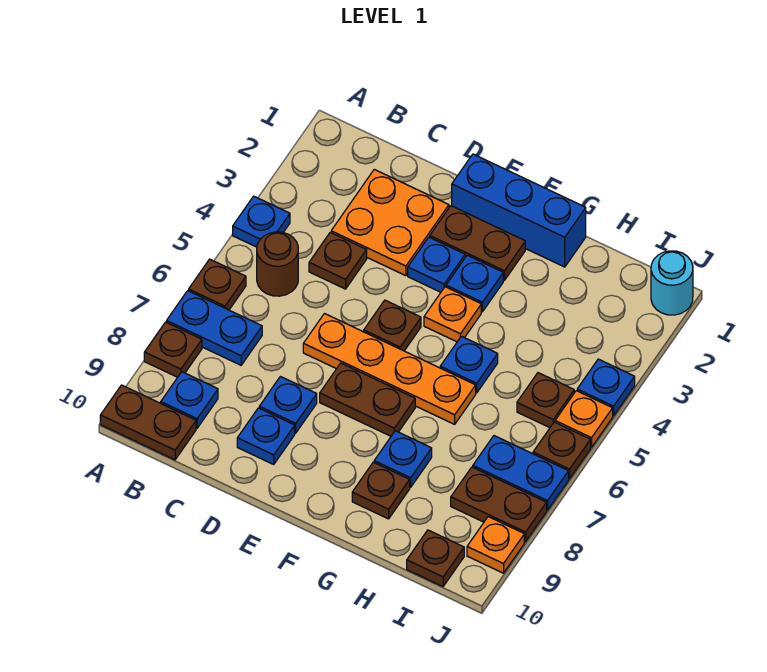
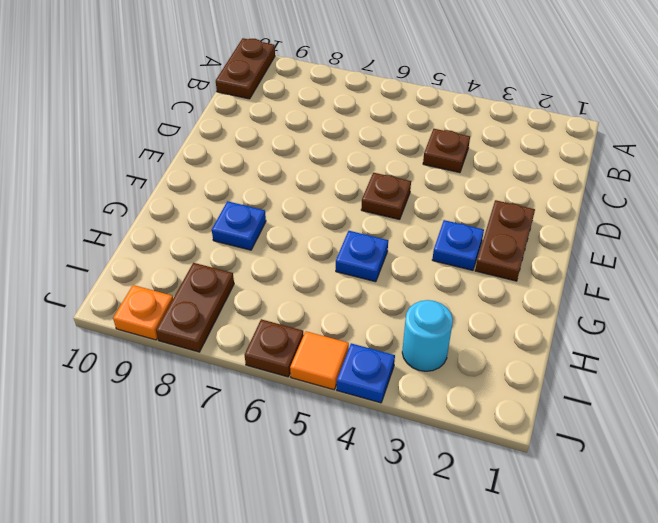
cyan round brick I3 level 1 -> cyan round brick J1 level 1
orange tile J5 level 1 -> orange plate J5 level 1
none -> blue plate A4 level 1
none -> brown plate A6 level 1
none -> blue plate A7:B7 level 1
none -> brown plate A8 level 1

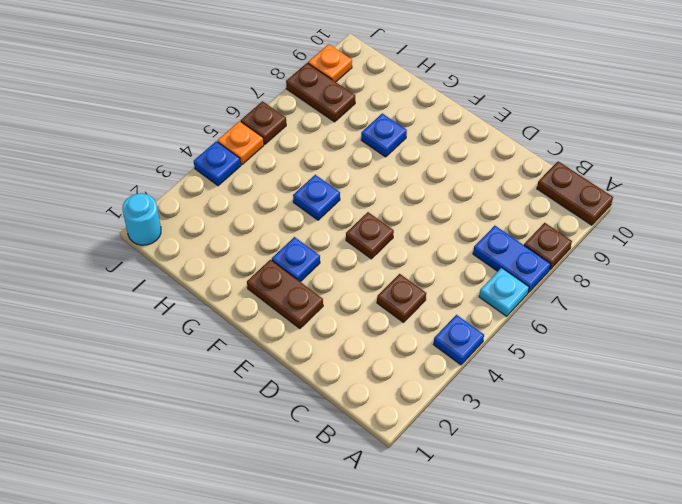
cyan plate A6 level 1 -> brown plate A6 level 1
none -> brown round brick B5 level 1
none -> blue plate B9 level 1
none -> orange plate C2:D3 level 1
none -> orange plate D6:G6 level 1

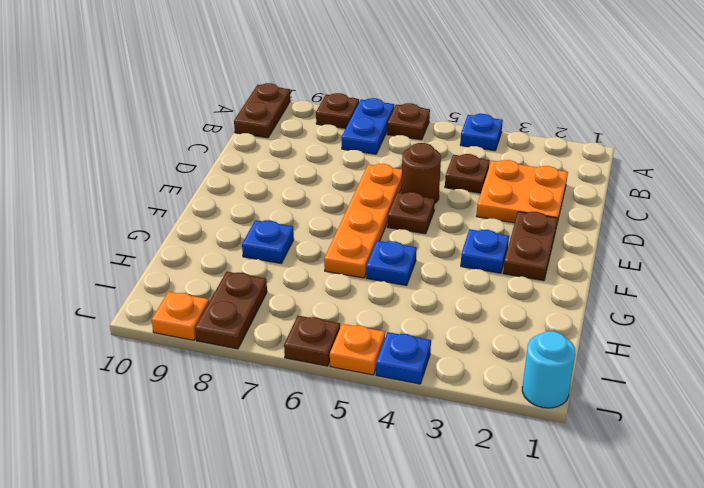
brown round brick D5 level 1 -> brown round brick B5 level 1
none -> blue plate B9 level 1
none -> blue plate D8 level 1
none -> blue plate D9 level 1
none -> blue brick E1:G1 level 1

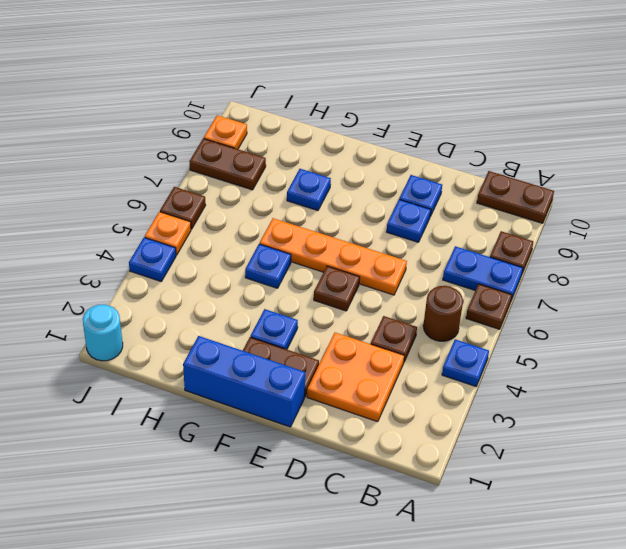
none -> blue plate B9 level 1
none -> blue plate E3 level 1
none -> brown plate E7:F7 level 1
none -> orange plate F4 level 1

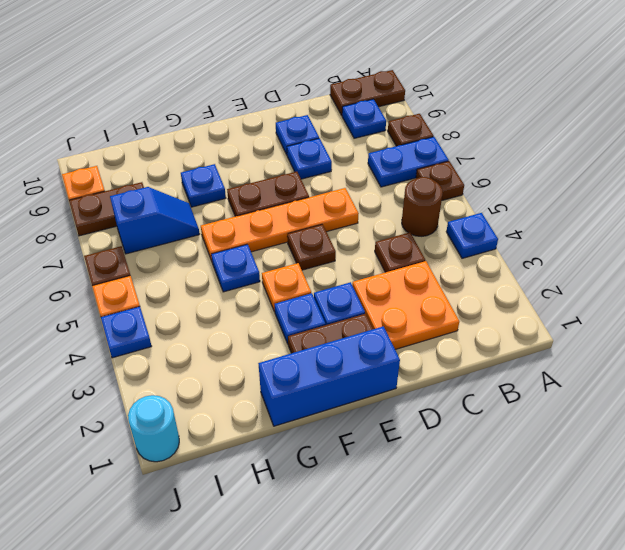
blue slope H7:I7 level 1 top I -> blue plate I7:J7 level 1
none -> brown plate G9 level 1
none -> brown plate I5 level 1
none -> brown plate I10 level 1

